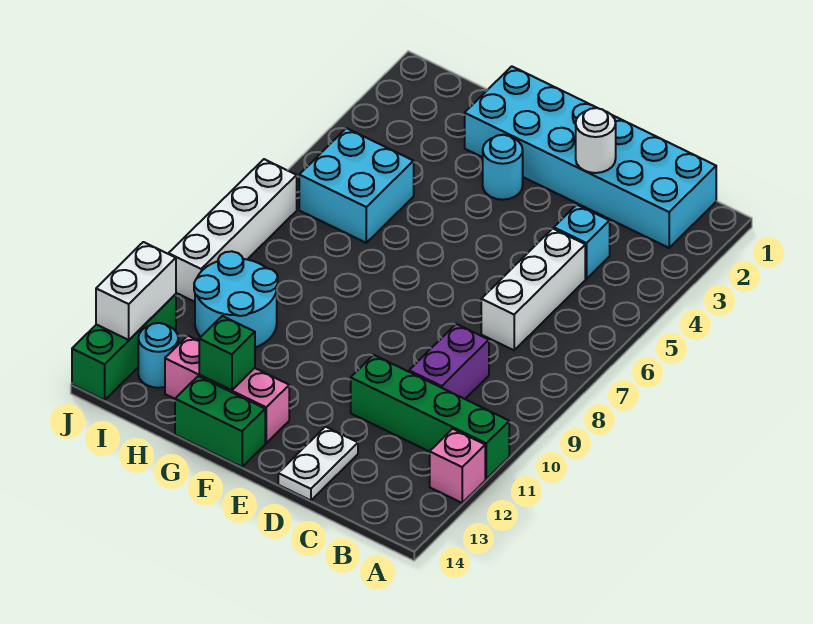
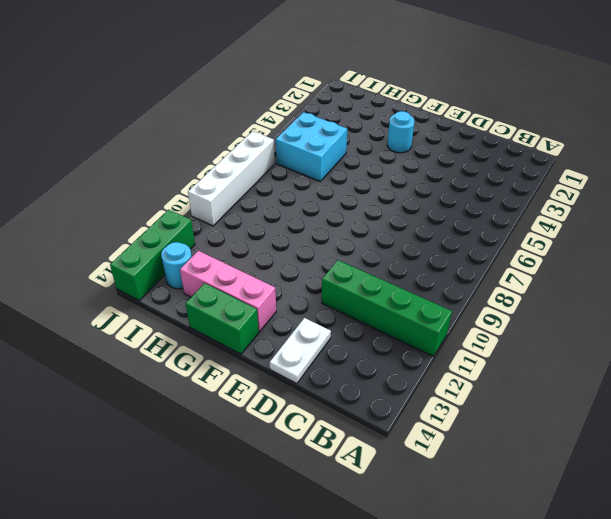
none -> pink brick A12 level 1
none -> cyan brick B1:G2 level 1
none -> cyan brick C4 level 1

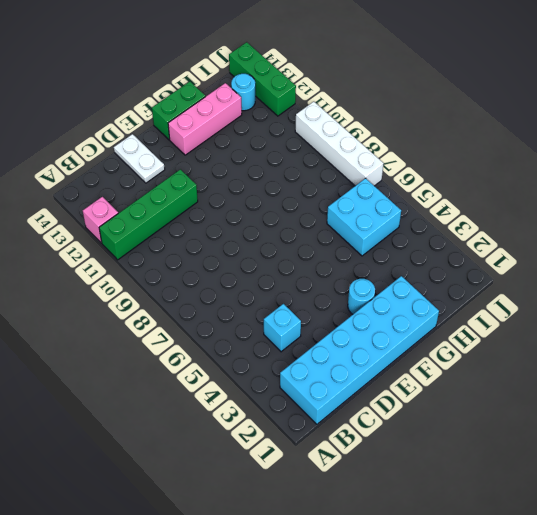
none -> white brick C5:C7 level 1
none -> purple brick C9:C10 level 1
none -> cyan round brick H10:I11 level 1

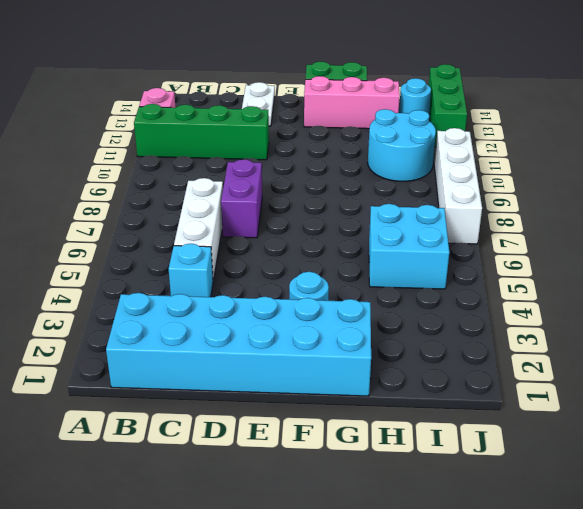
purple brick D7:D8 level 1 -> purple brick C9:C10 level 1
none -> white round brick D2 level 2
none -> green brick G13 level 2
none -> white brick J12:J13 level 2

